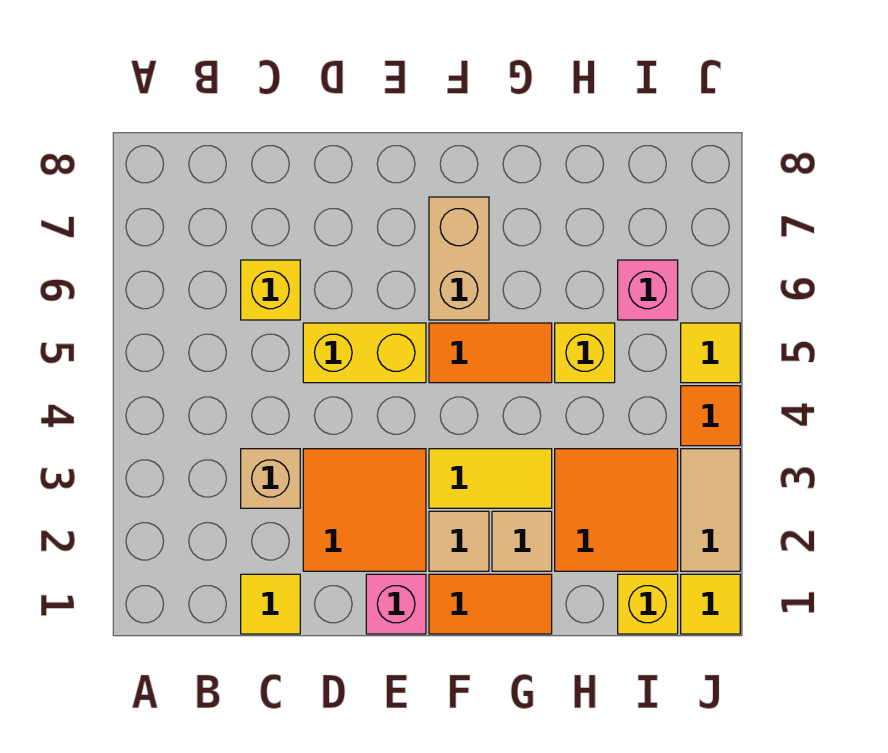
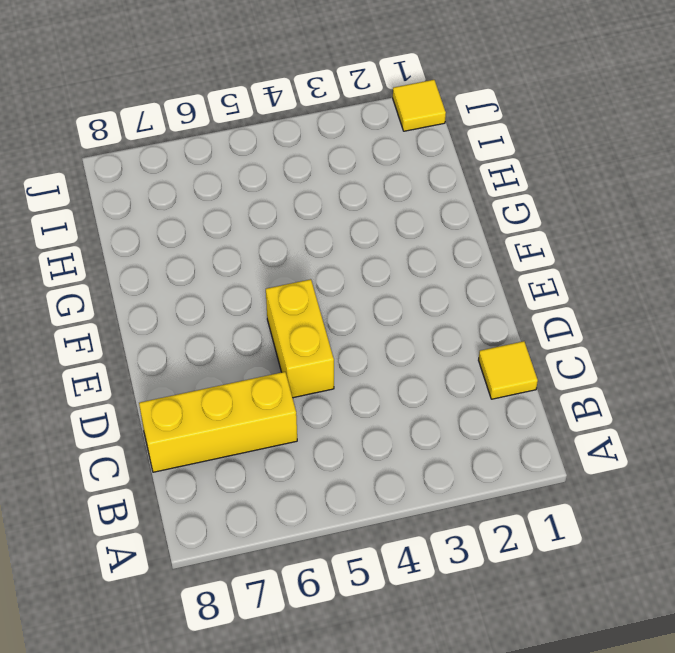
yellow brick C6:C8 level 1 -> yellow brick C6 level 1
none -> tan brick C3 level 1
none -> orange tile D2:E3 level 1
none -> pink brick E1 level 1

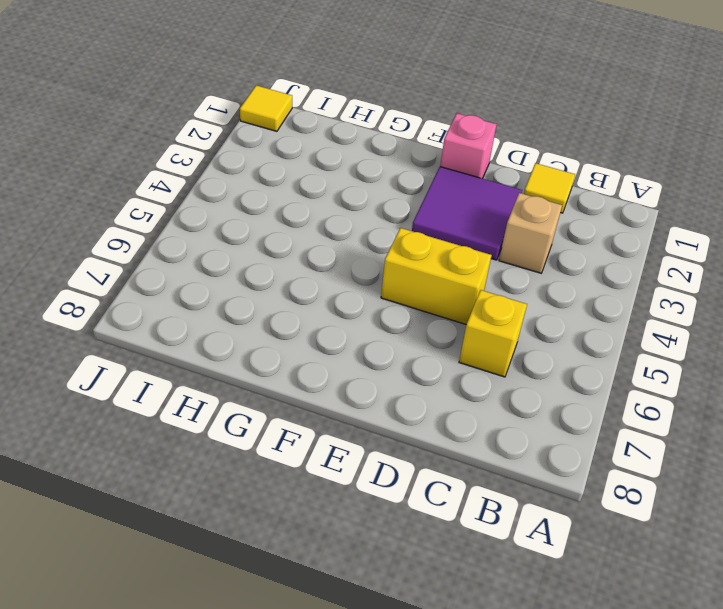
purple tile D2:E3 level 1 -> orange tile D2:E3 level 1
none -> orange tile F1:G1 level 1
none -> tan tile F2 level 1
none -> yellow tile F3:G3 level 1

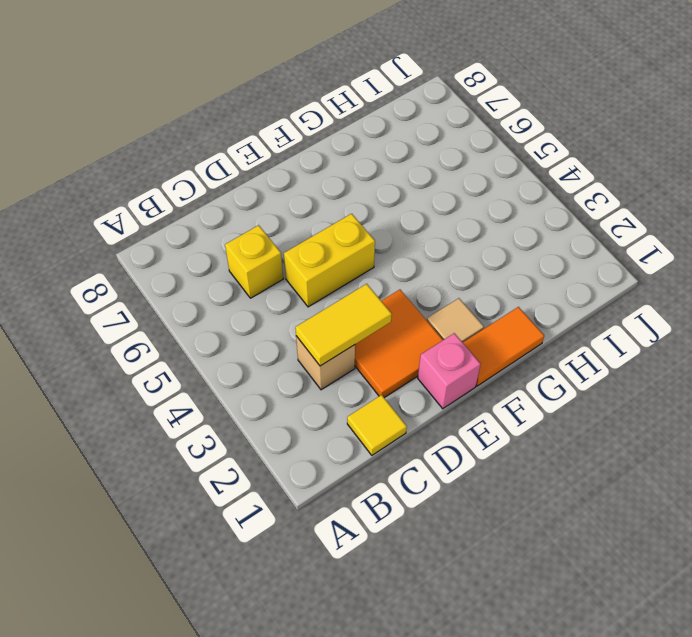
yellow tile C3:D3 level 2 -> yellow tile F3:G3 level 1
none -> orange tile F5:G5 level 1
none -> tan brick F6:F7 level 1
none -> tan tile G2 level 1

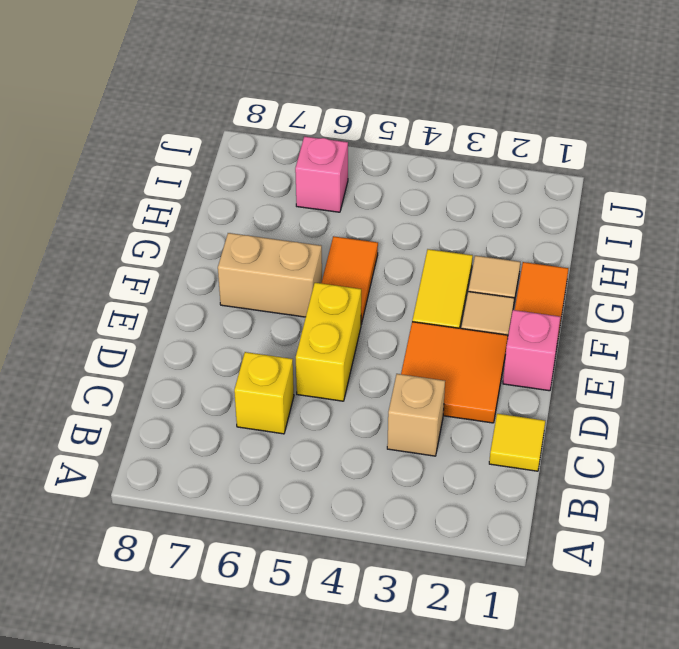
none -> orange tile H2:I3 level 1
none -> yellow brick H5 level 1
none -> yellow brick I1 level 1

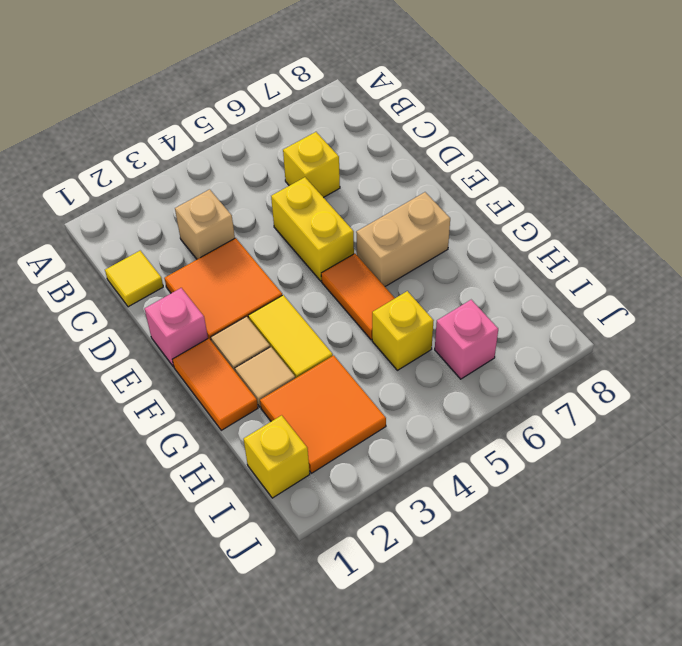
none -> yellow tile J1 level 1
none -> tan tile J2:J3 level 1
none -> orange tile J4 level 1

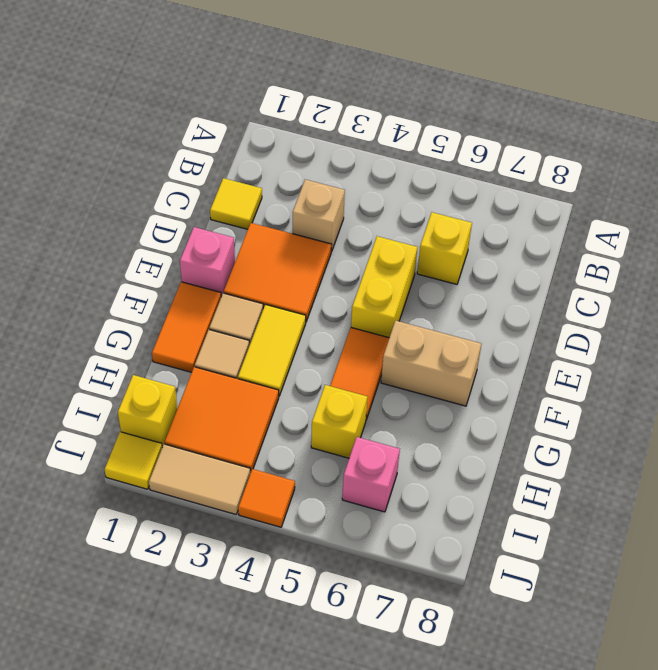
none -> yellow tile J5 level 1

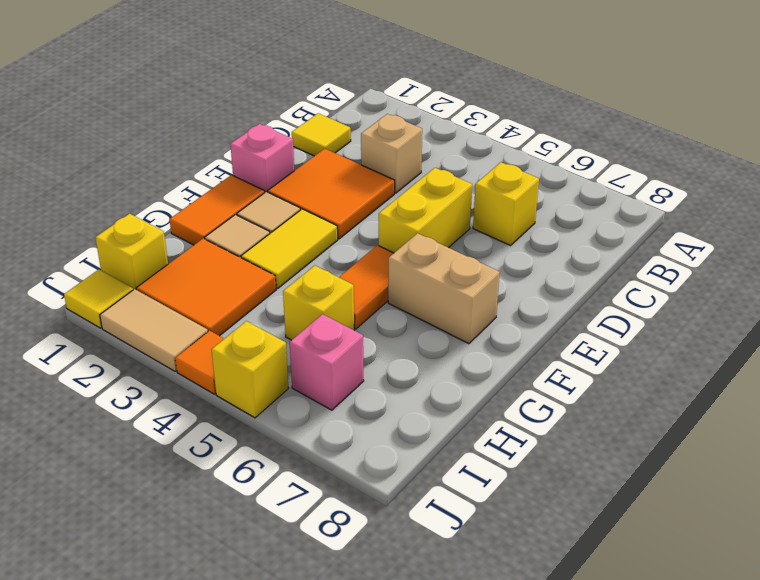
yellow brick J5 level 1 -> yellow tile J5 level 1

